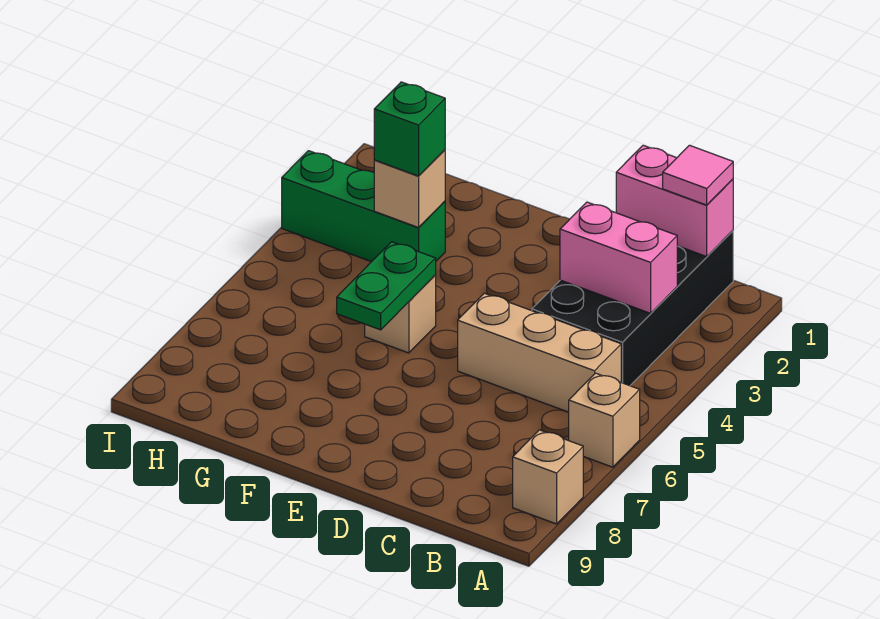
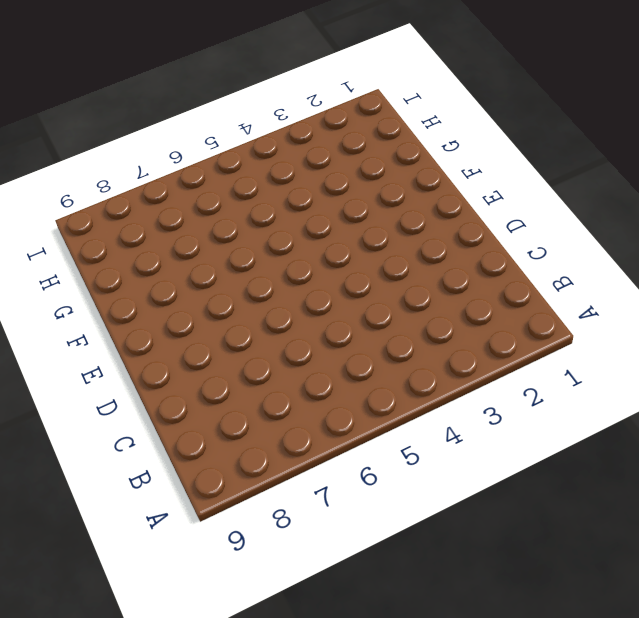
none -> tan brick A6 level 1
none -> tan brick A8 level 1
none -> black brick B1:C4 level 1

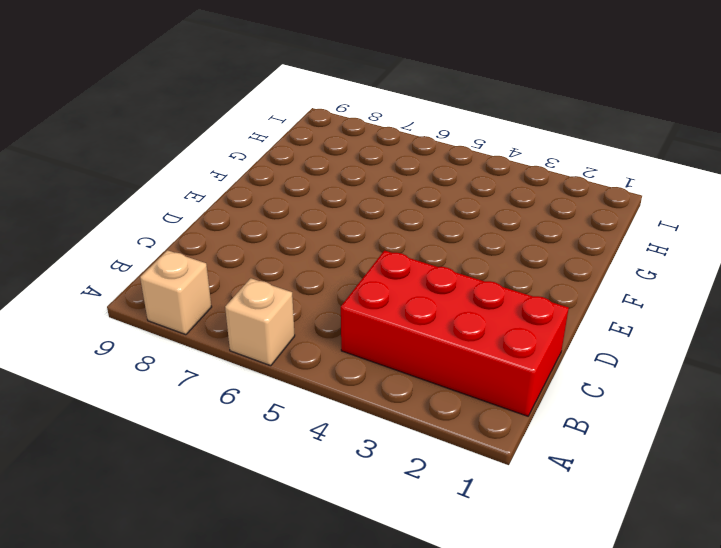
red brick B1:C4 level 1 -> black brick B1:C4 level 1
none -> tan brick B5:D5 level 1
none -> tan brick F5 level 1
none -> green brick G3:I3 level 1

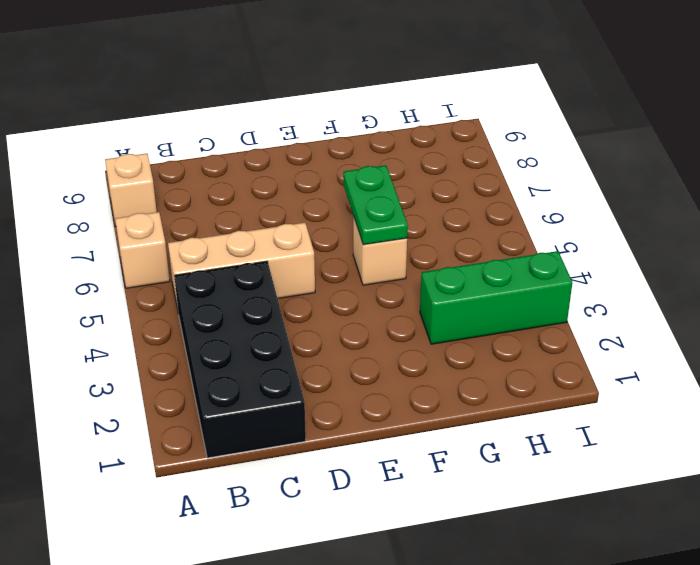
none -> pink brick B1:C1 level 2
none -> pink brick B3:C3 level 2
none -> tan brick G3 level 2

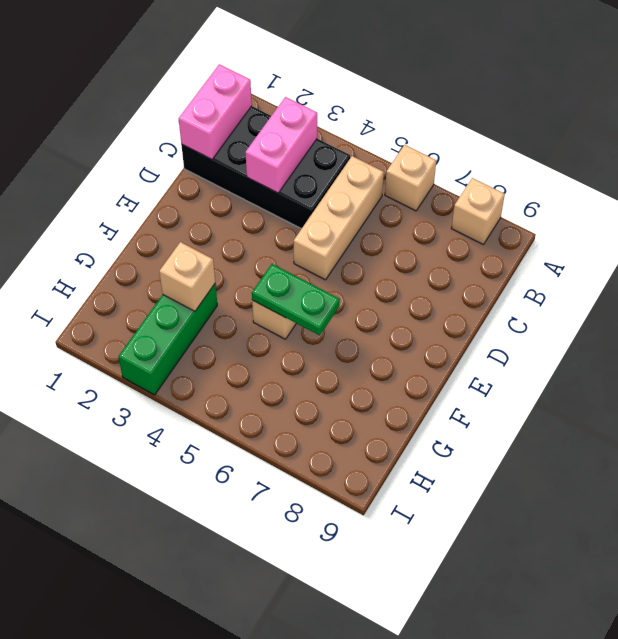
none -> pink tile B1 level 3
none -> green brick G3 level 3

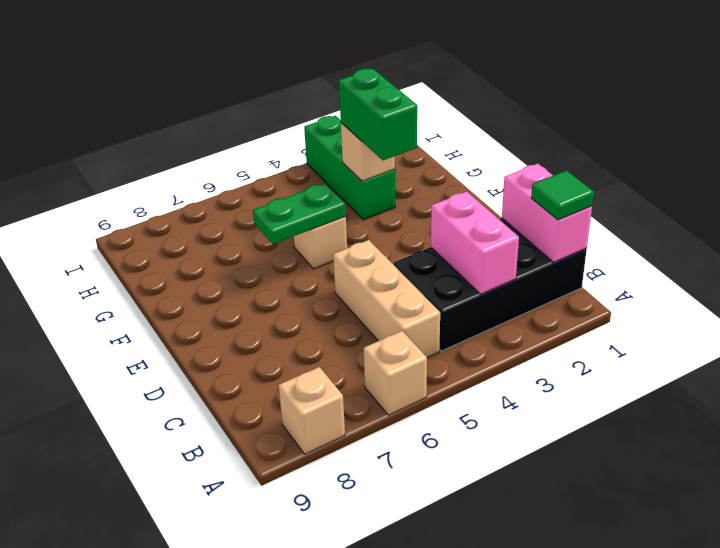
green tile B1 level 3 -> pink tile B1 level 3
green brick F3:G3 level 3 -> green brick G3 level 3

